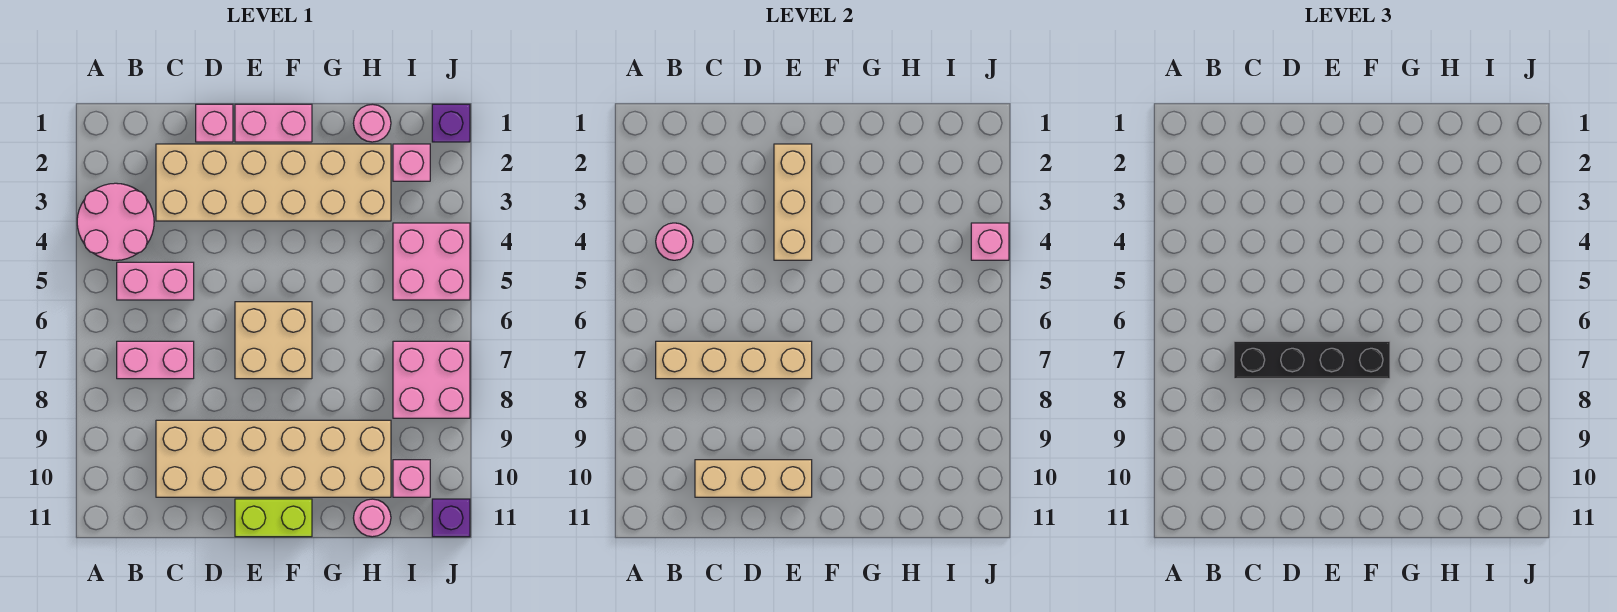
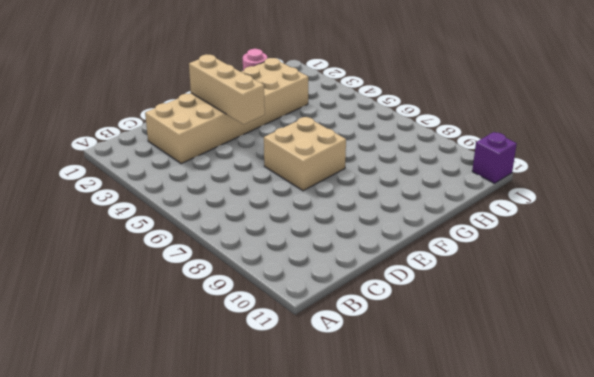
none -> pink round brick A3:B4 level 1
none -> pink brick B5:C5 level 1
none -> pink brick B7:C7 level 1

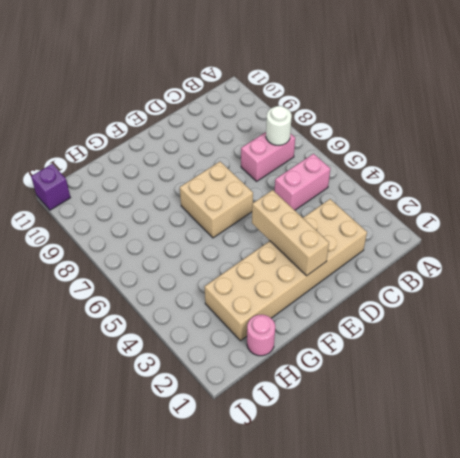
white round brick B7 level 2 -> tan brick B7:E7 level 2
none -> pink round brick A3:B4 level 1
none -> tan brick C9:H10 level 1
none -> pink brick D1 level 1

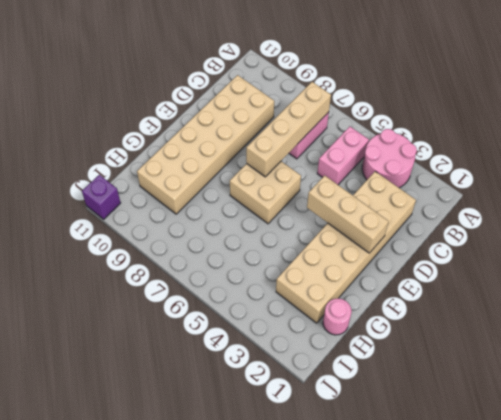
none -> pink brick D1 level 1
none -> pink brick E1:F1 level 1
none -> lime brick E11:F11 level 1

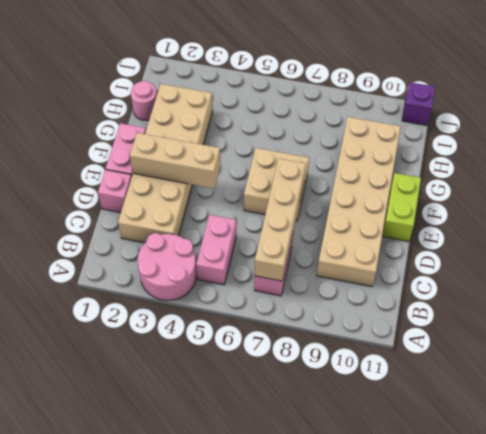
none -> pink round brick H11 level 1
none -> pink brick I2 level 1
none -> pink brick I4:J5 level 1

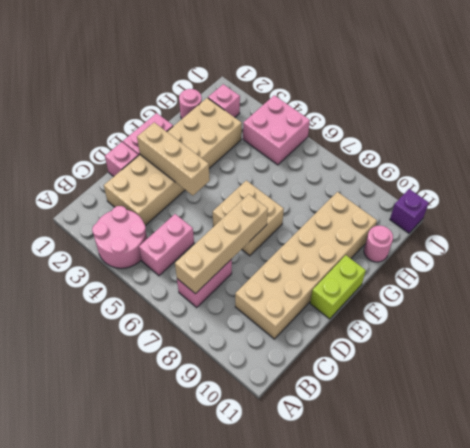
none -> pink brick I7:J8 level 1
none -> pink brick I10 level 1
none -> purple brick J1 level 1

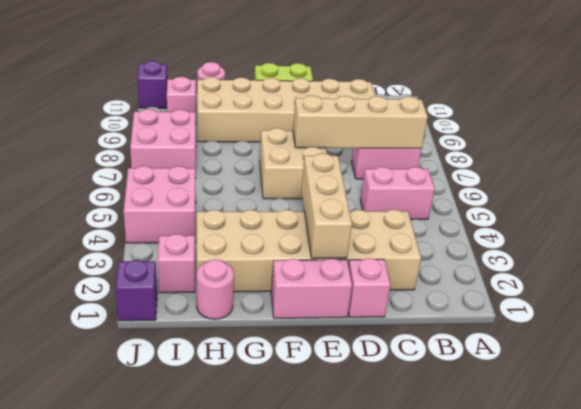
none -> pink round brick A3:B4 level 1
none -> pink round brick B4 level 2
none -> tan brick C10:E10 level 2

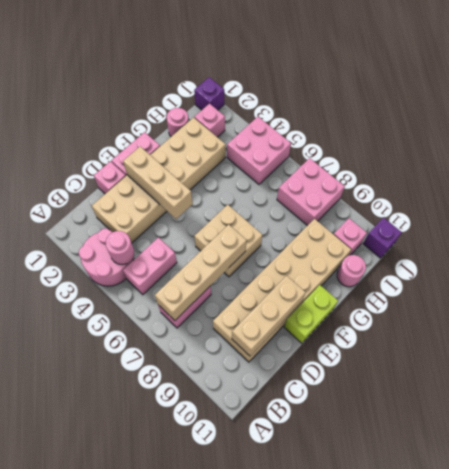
none -> pink brick J4 level 2
none -> black brick C7:F7 level 3

